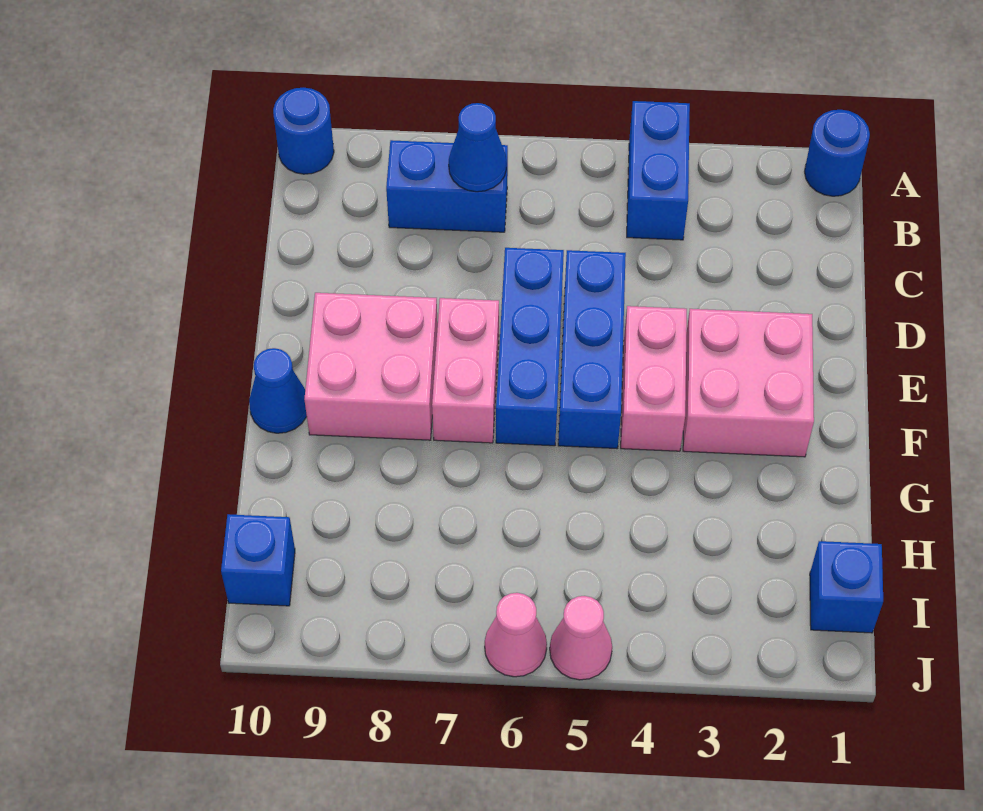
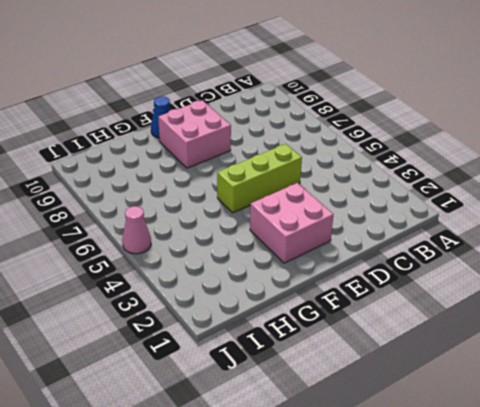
lime brick D5:F5 level 1 -> blue brick D5:F5 level 1
none -> blue round brick A1 level 1
none -> blue brick A4:B4 level 1
none -> blue round brick A10 level 1

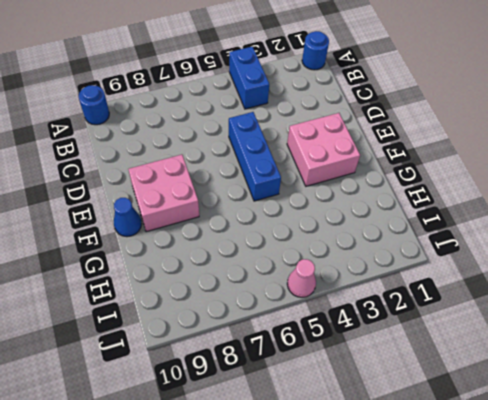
none -> blue brick B7:B8 level 1
none -> blue brick D6:F6 level 1
none -> pink brick E4:F4 level 1

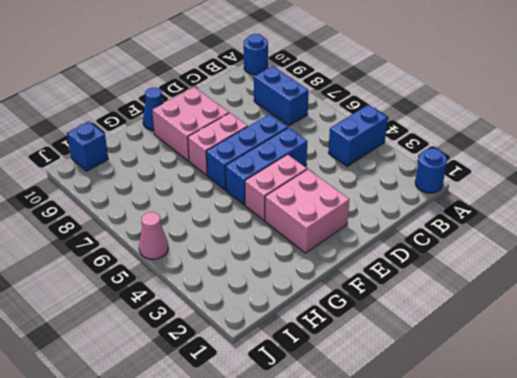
none -> blue brick I1 level 1
none -> pink cone J6 level 1
none -> blue cone B7 level 2

